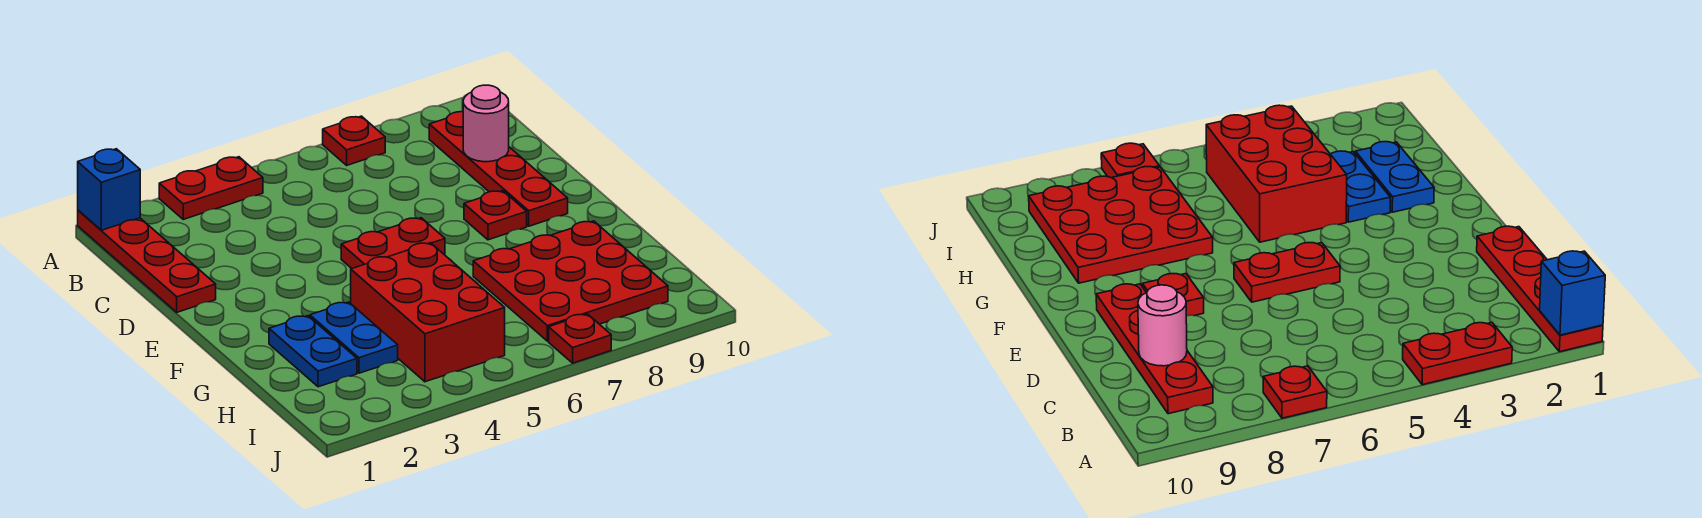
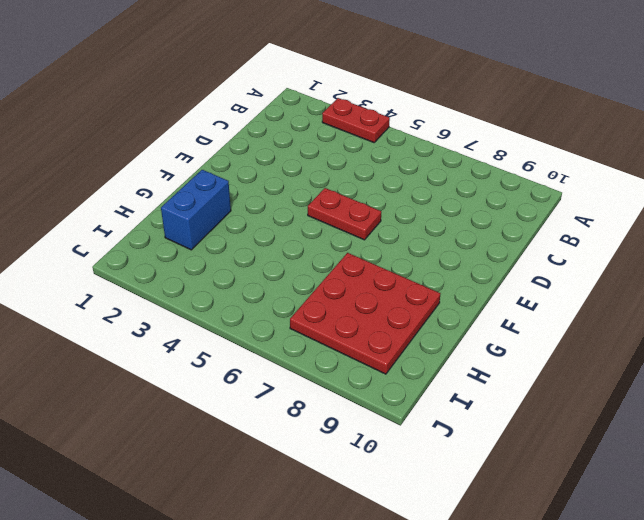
blue brick G2:H2 level 1 -> blue plate G2:H2 level 1
none -> red plate A1:D1 level 1
none -> red plate A7 level 1
none -> red plate B9:E9 level 1

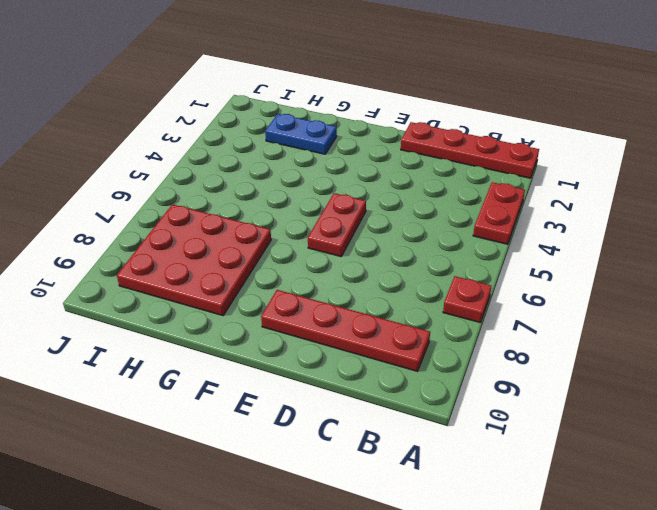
none -> red plate E8 level 1
none -> blue plate G3:H3 level 1
none -> red brick G4:I5 level 1

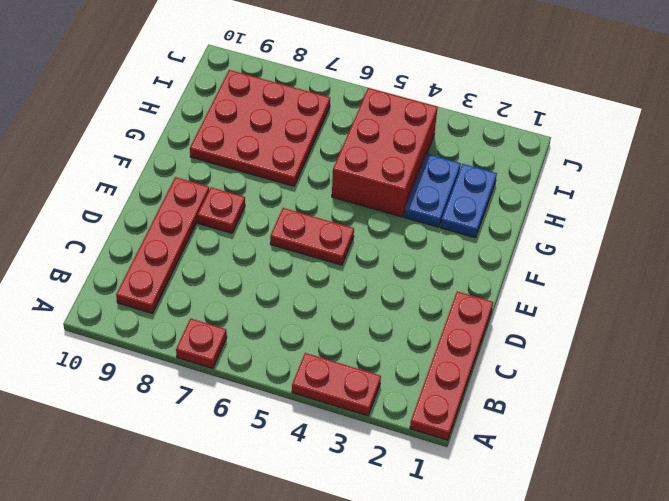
none -> red plate J7 level 1
none -> blue brick A1 level 2
none -> pink round brick C9 level 2

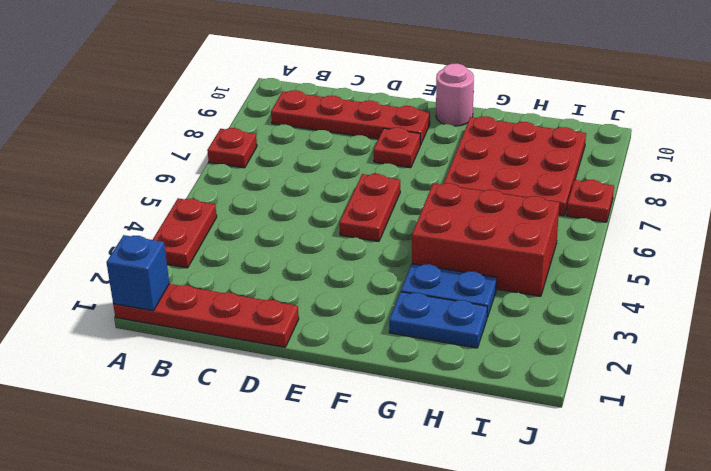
pink round brick F10 level 1 -> pink round brick C9 level 2

